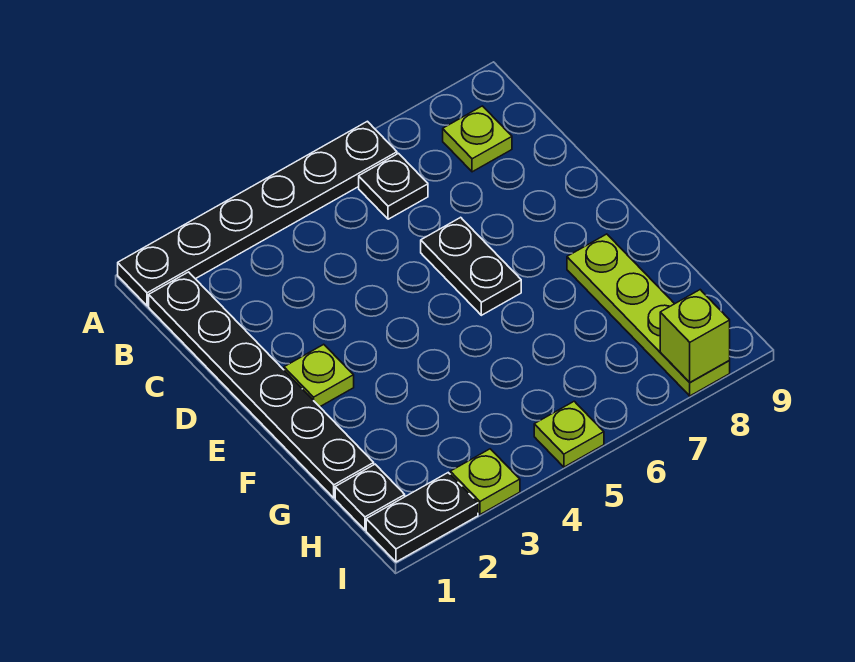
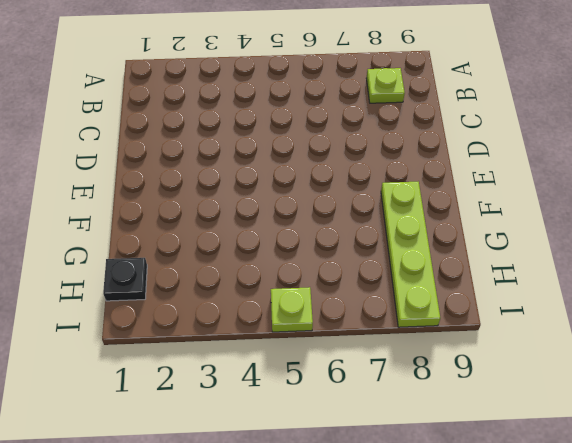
none -> black plate A1:A6 level 1
none -> black plate B1:G1 level 1
none -> black plate B6 level 1

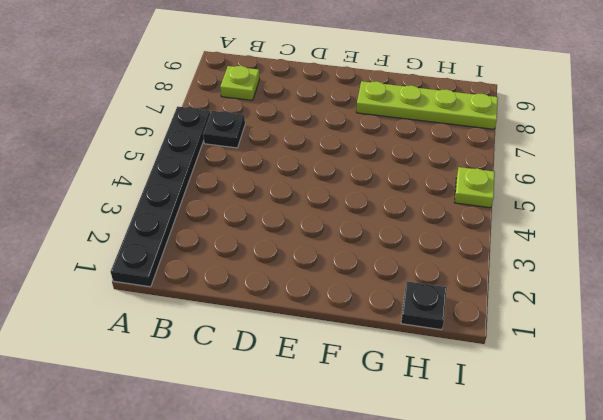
none -> black plate B1:G1 level 1
none -> black plate D6:E6 level 1
none -> lime plate E2 level 1

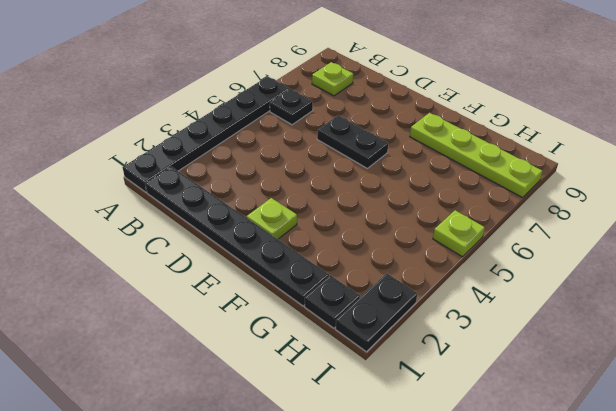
none -> lime plate I3 level 1
none -> lime brick I8 level 2

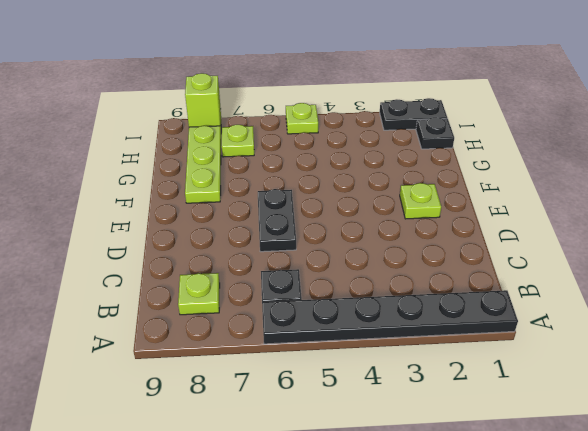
lime plate H7 level 1 -> lime plate I3 level 1
none -> black plate B1:G1 level 1

